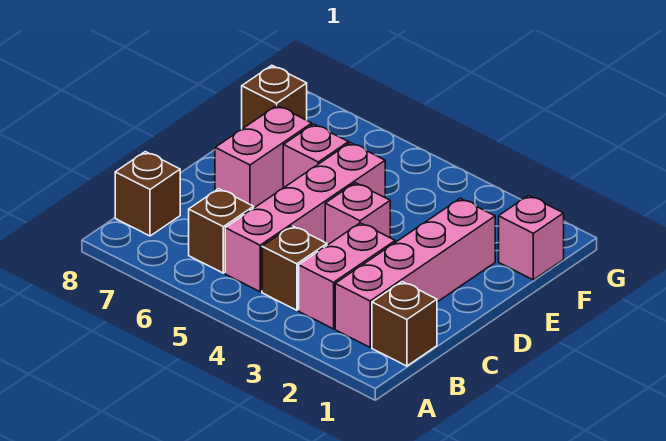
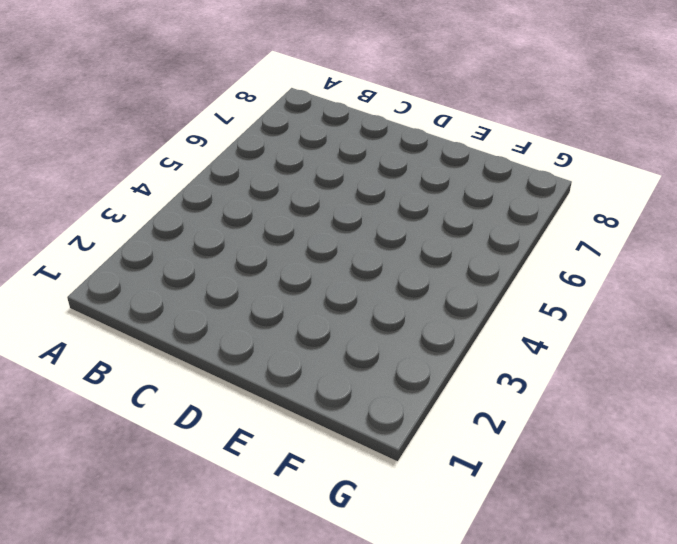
none -> brown brick B1 level 1
none -> pink brick B2:E2 level 1
none -> pink brick B3:C3 level 1

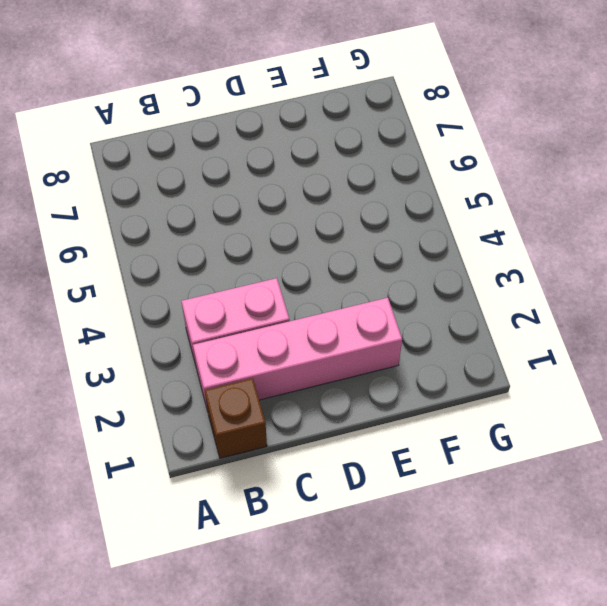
none -> brown brick B4 level 1
none -> pink brick B5:E5 level 1
none -> brown brick B6 level 1

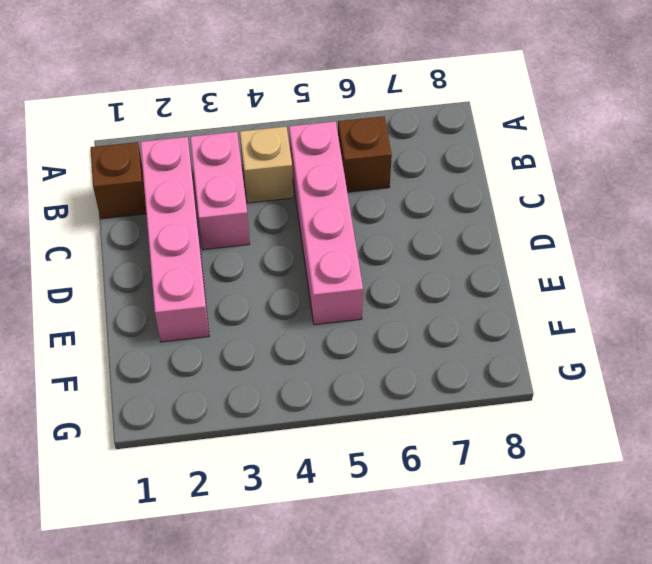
tan brick B4 level 1 -> brown brick B4 level 1
none -> brown brick B8 level 1
none -> pink brick D4 level 1
none -> pink brick D7:E7 level 1

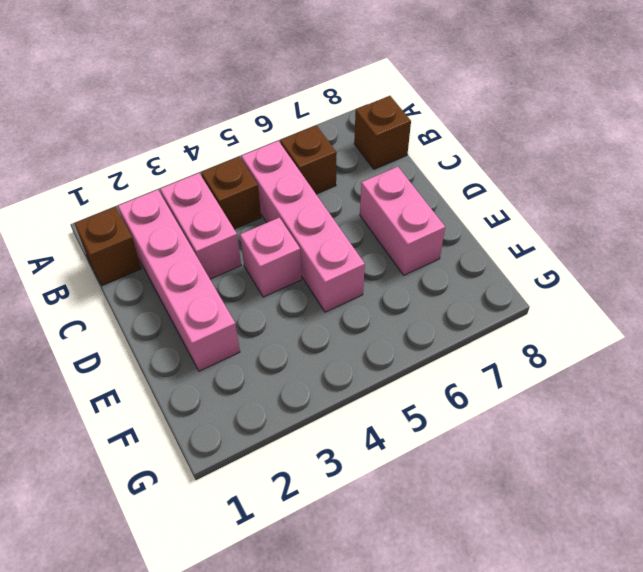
none -> pink brick E6 level 1
none -> pink brick F1 level 1
none -> brown brick F8 level 1

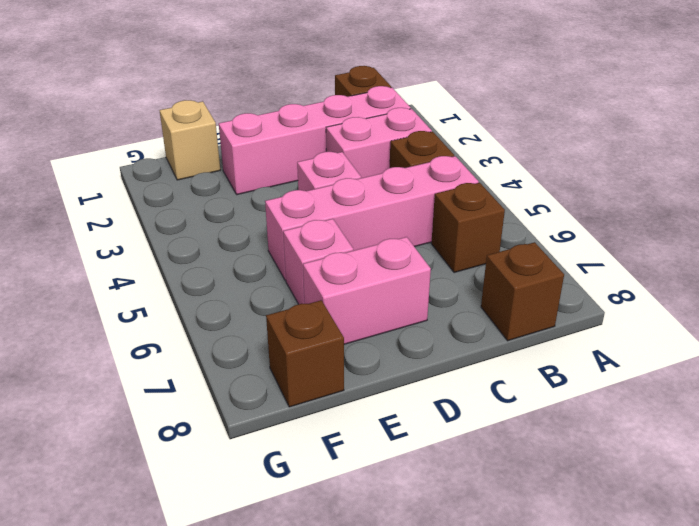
tan brick F1 level 1 -> pink brick F1 level 1

